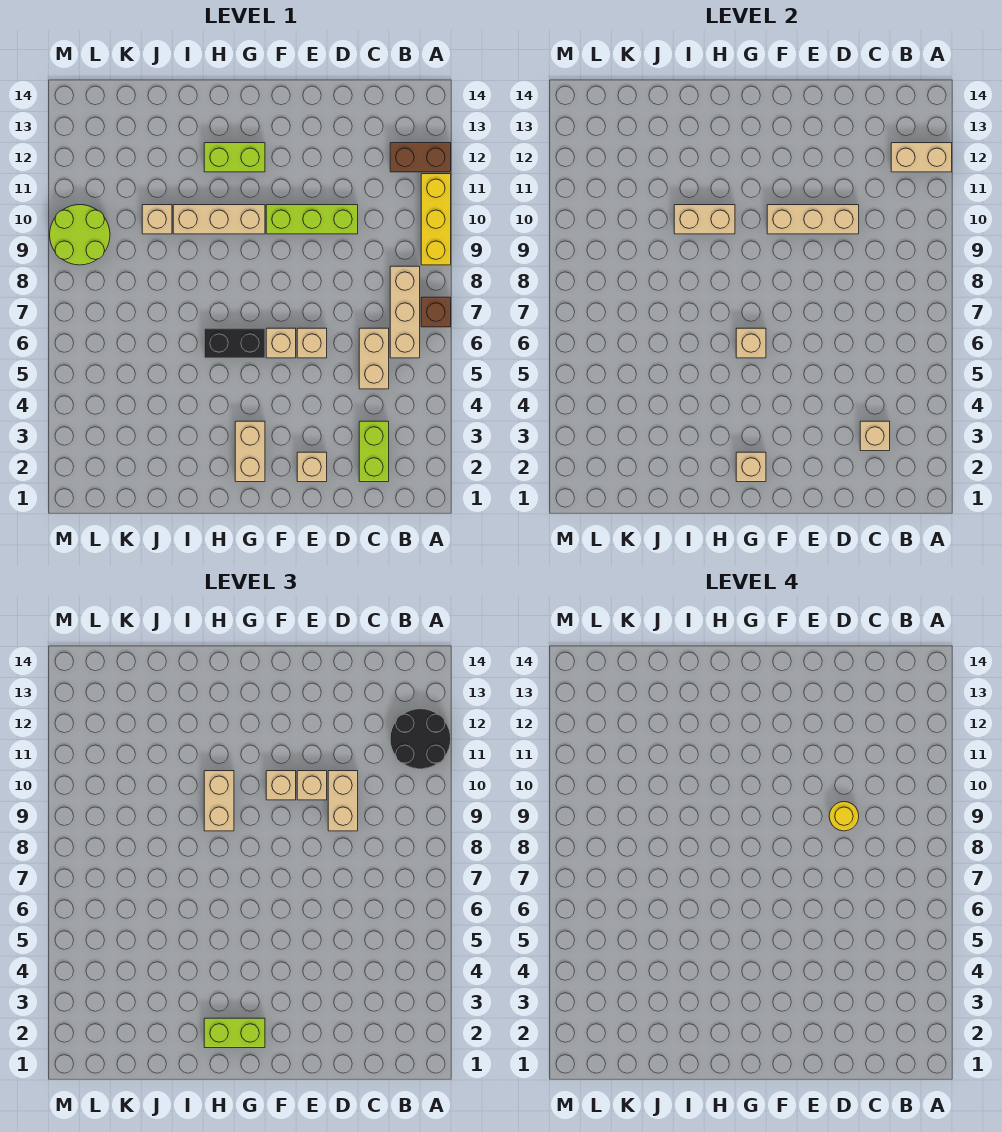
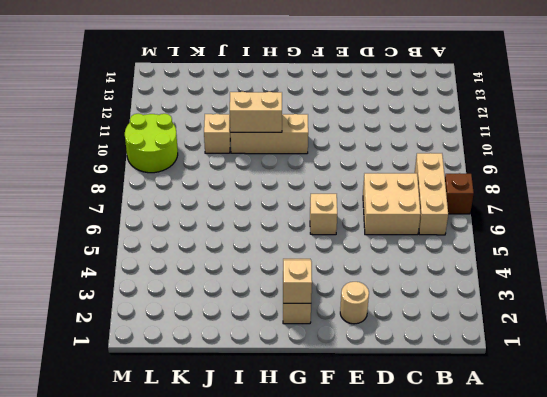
tan brick C6:D7 level 1 -> tan brick C5:C6 level 1
tan round brick E2 level 1 -> tan brick E2 level 1
none -> yellow brick A9:A11 level 1
none -> brown brick A12:B12 level 1
none -> lime brick C2:C3 level 1

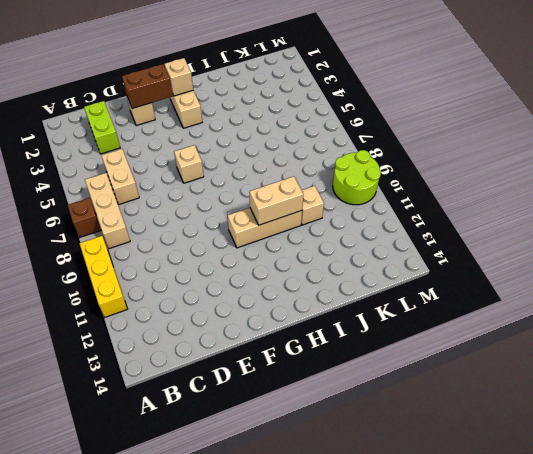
brown brick E2:F2 level 2 -> brown brick A12:B12 level 1
none -> lime brick D10:F10 level 1
none -> tan brick E6 level 1
none -> black brick G6:H6 level 1

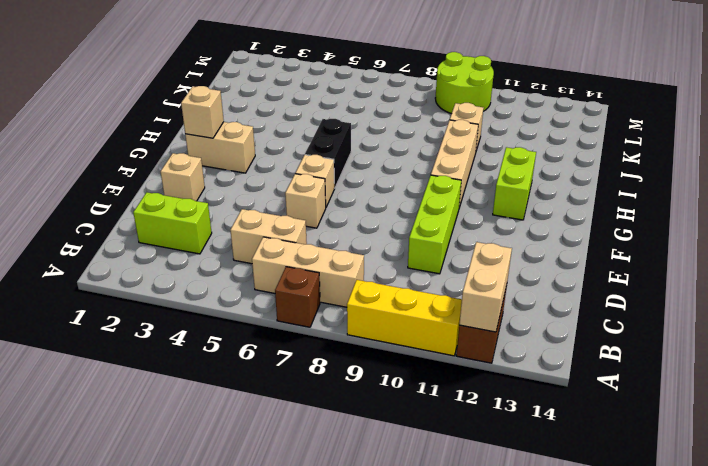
none -> tan brick C3 level 2
none -> tan brick D10:F10 level 2
none -> tan brick G6 level 2

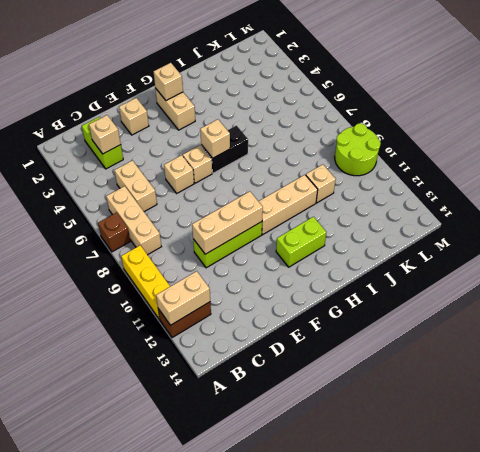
none -> tan brick H10:I10 level 2
none -> black round brick A11:B12 level 3
none -> tan brick D9:D10 level 3

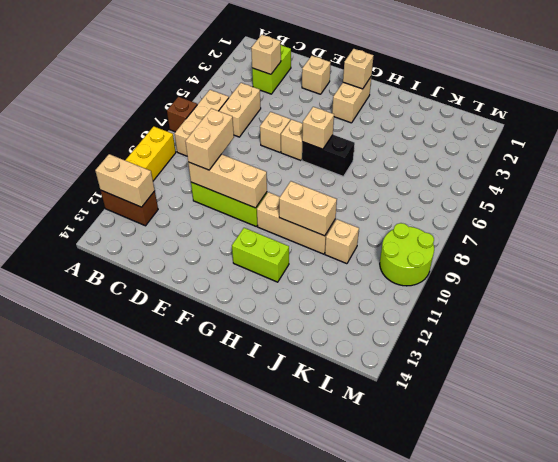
none -> black round brick A11:B12 level 3
none -> tan brick E10 level 3
none -> tan brick F10 level 3

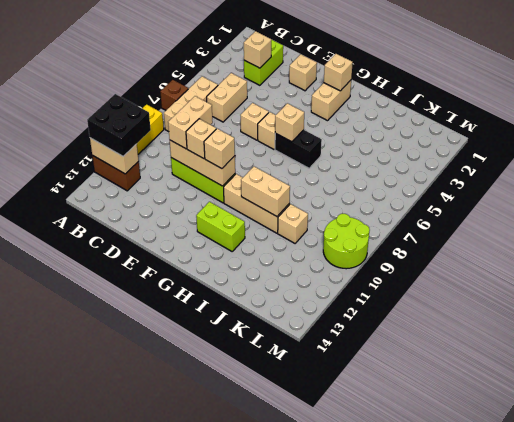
black brick A11:B12 level 3 -> black round brick A11:B12 level 3
none -> lime brick G2:H2 level 3
none -> tan brick H9:H10 level 3
none -> yellow round brick D9 level 4

